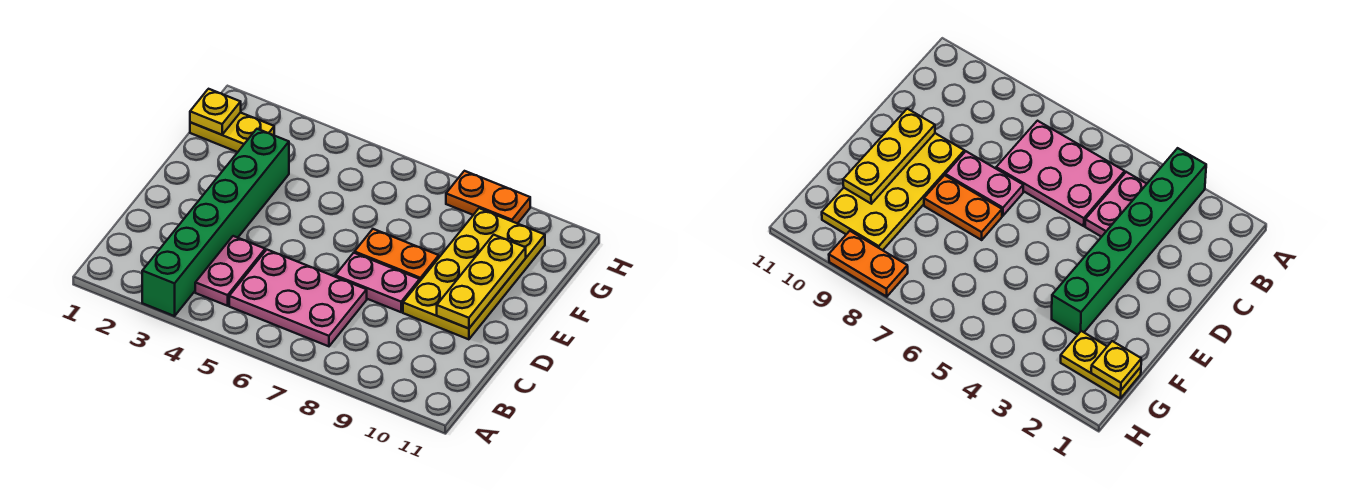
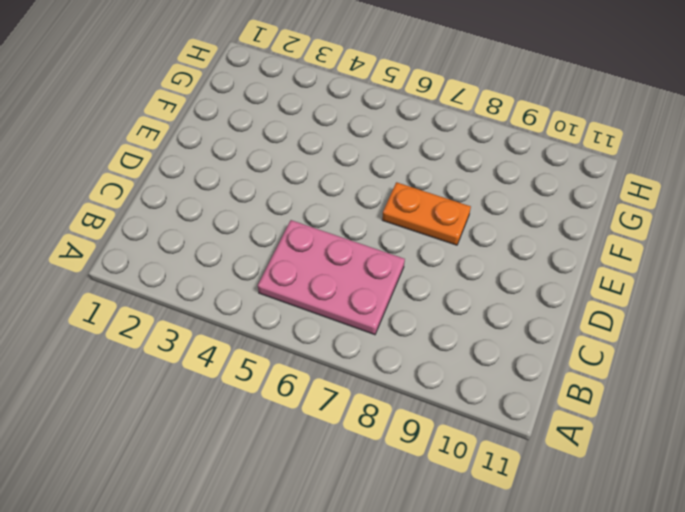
none -> green brick A3:F3 level 1
none -> pink plate B4:C4 level 1

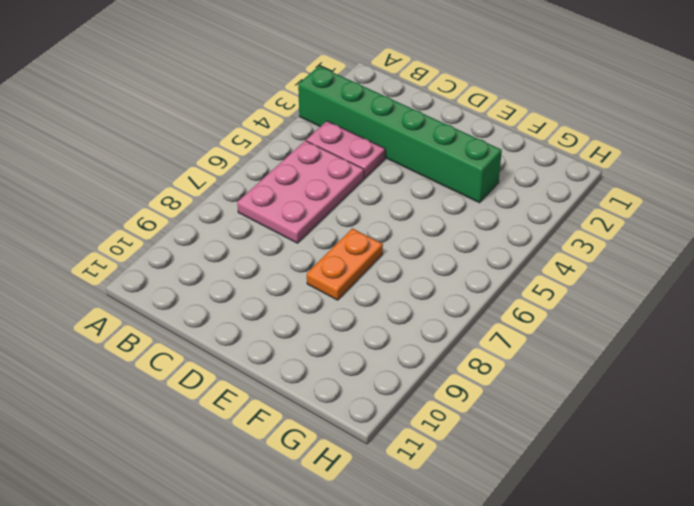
none -> pink plate D7:D8 level 1
none -> yellow plate D9:G10 level 1

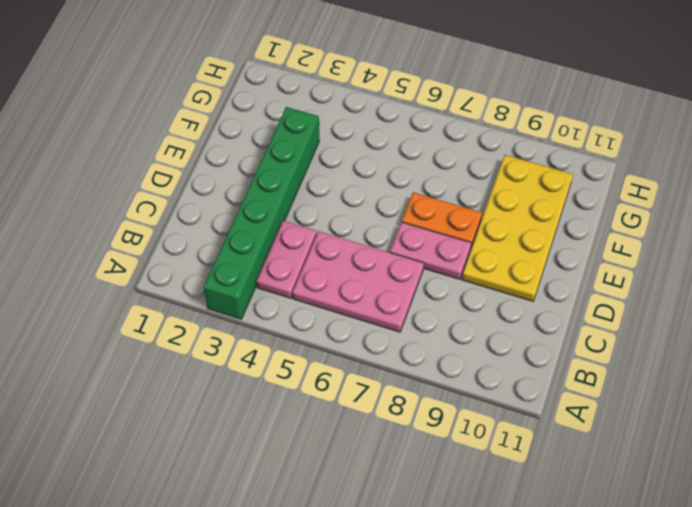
none -> yellow plate G1:G2 level 1
none -> orange plate H8:H9 level 1

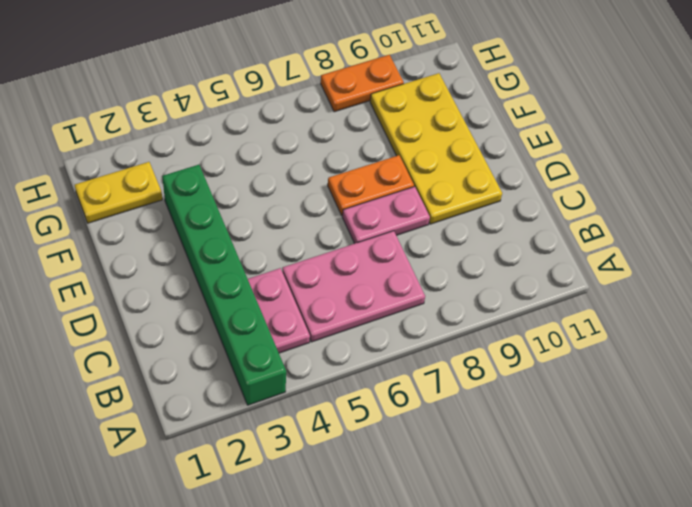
none -> yellow plate D10:F10 level 2
none -> yellow plate G1 level 2

